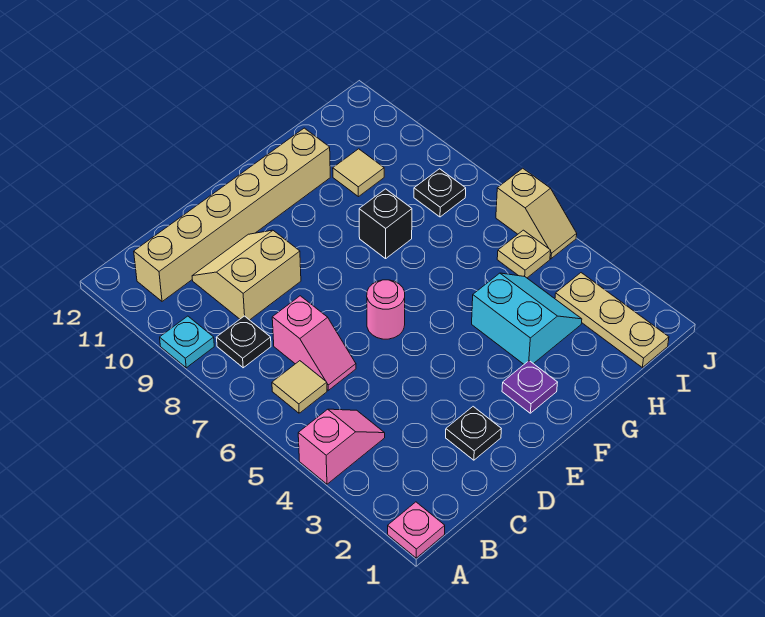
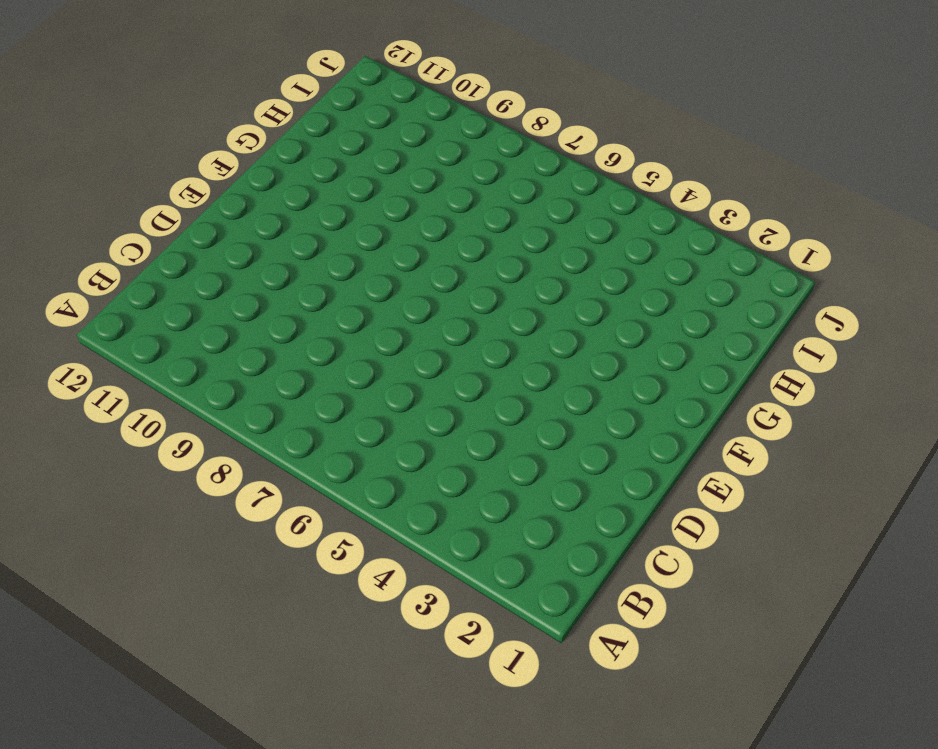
none -> pink plate A1 level 1
none -> pink slope A4:B4 level 1 top A
none -> cyan plate A9 level 1

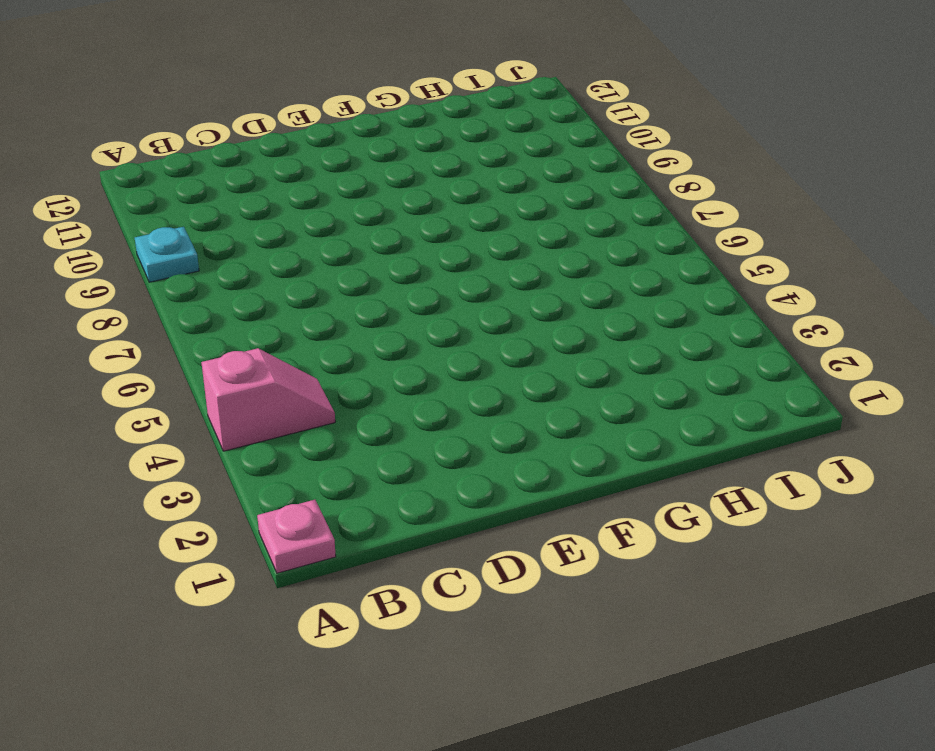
none -> tan tile B6 level 1
none -> black plate B8 level 1
none -> tan brick B11:G11 level 1

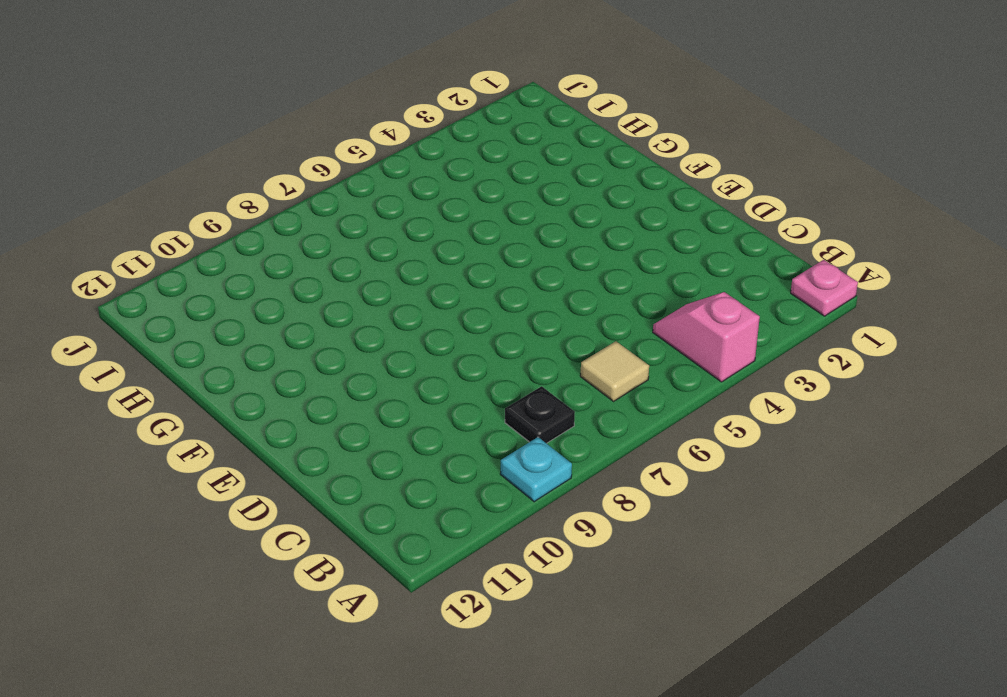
none -> tan brick B11:G11 level 1
none -> pink slope C6:C7 level 1 top 7
none -> tan slope C9:D10 level 1 top 9

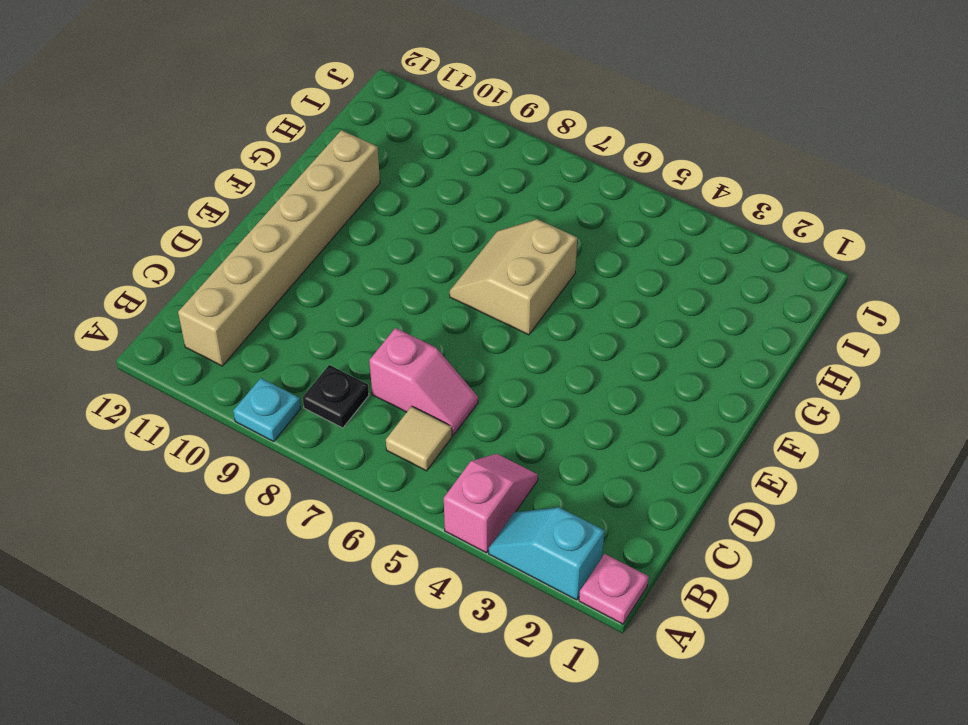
cyan slope A2:A3 level 1 top 2 -> none
tan slope F6:G7 level 1 top 6 -> tan slope C9:D10 level 1 top 9
none -> black plate D2 level 1
none -> pink round brick E6 level 1
none -> purple plate F2 level 1

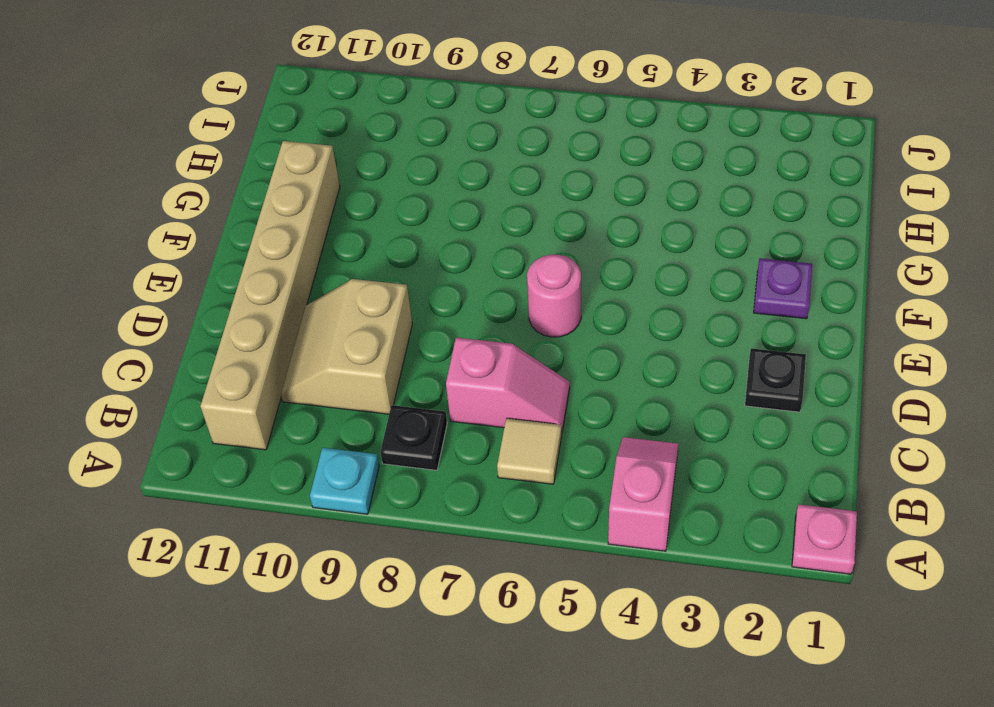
none -> cyan slope G3:H4 level 1 top G
none -> black brick G8 level 1
none -> tan tile H10 level 1

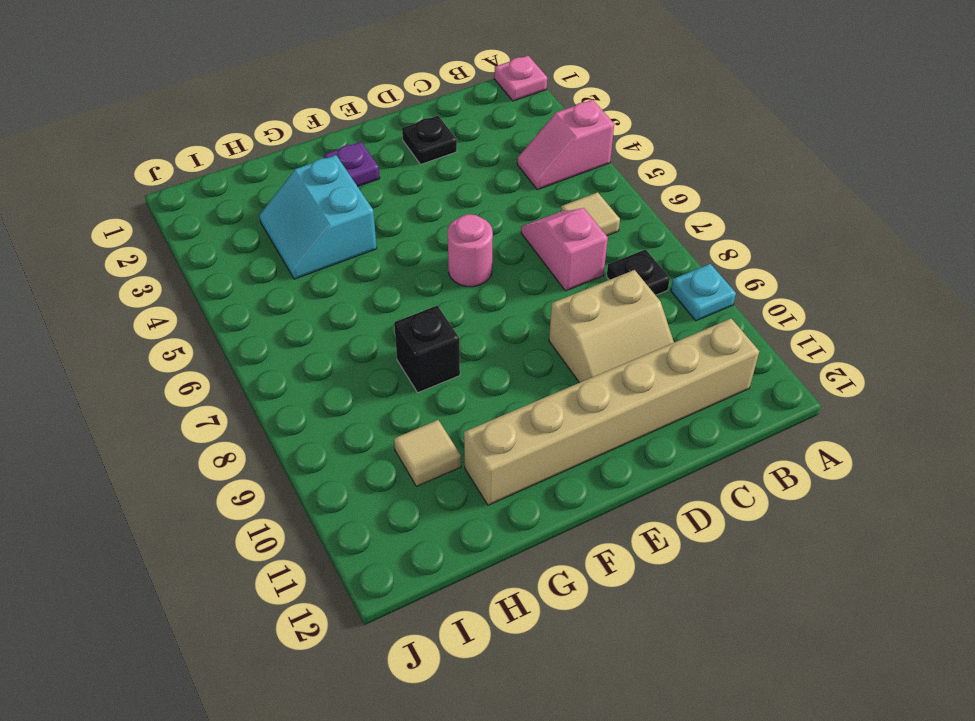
none -> tan plate I1:I3 level 1
none -> tan plate I5 level 1
none -> black plate I8 level 1

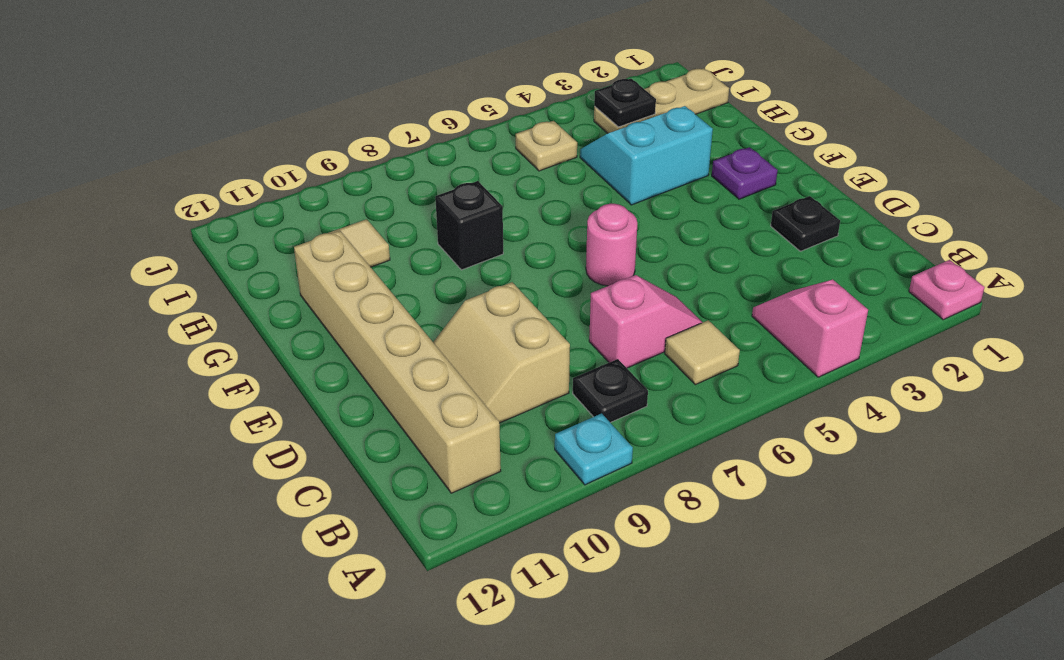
black plate I3 level 2 -> black plate I8 level 1
none -> tan slope J5:J6 level 1 top 6

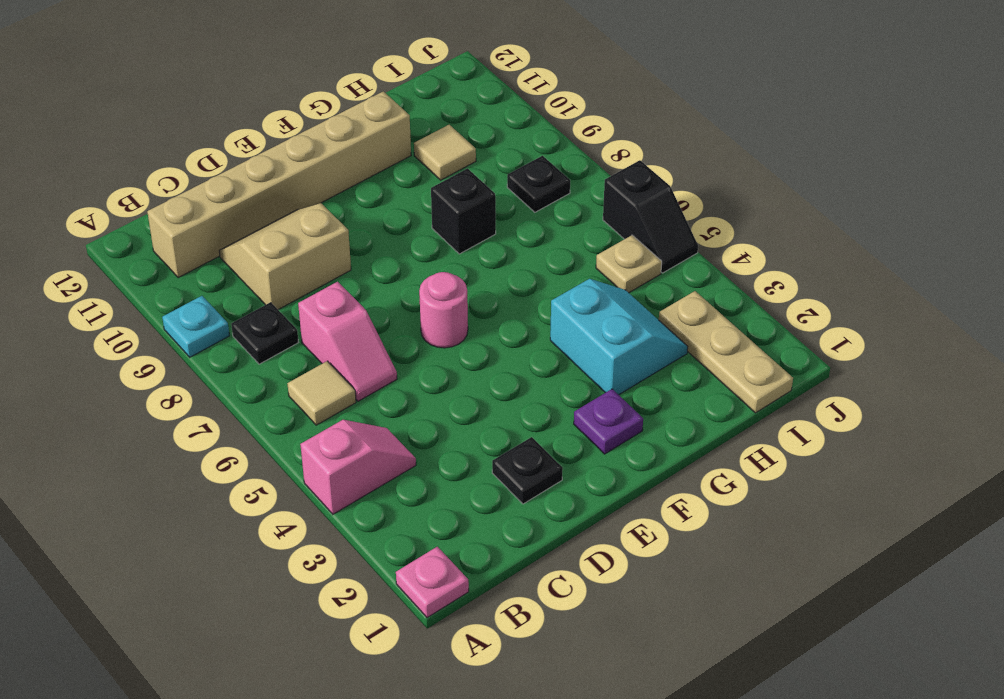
black slope J5:J6 level 1 top 6 -> tan slope J5:J6 level 1 top 6

